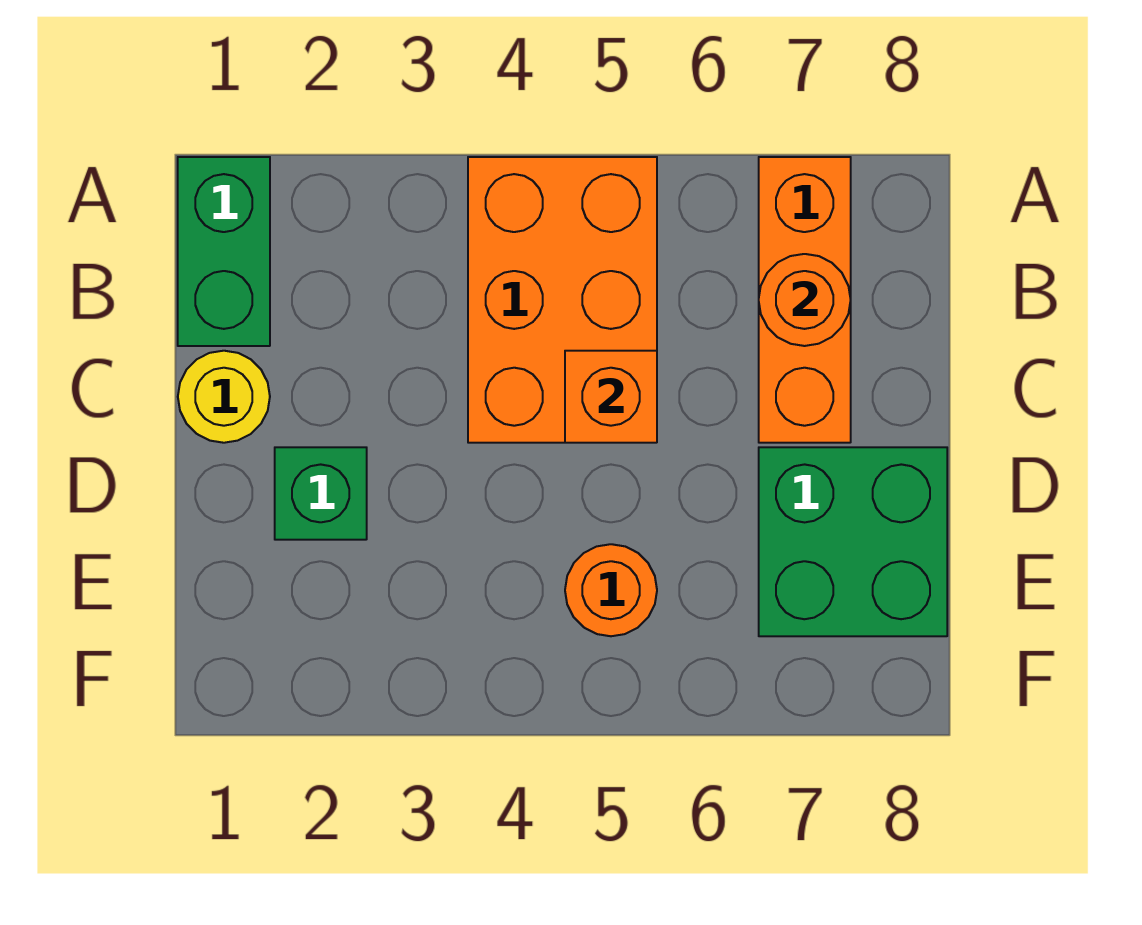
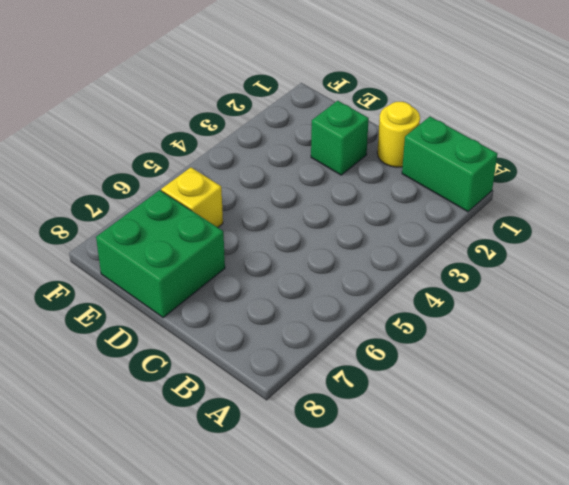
yellow brick E6 level 1 -> none
none -> orange brick A4:C5 level 1
none -> orange brick A7:C7 level 1

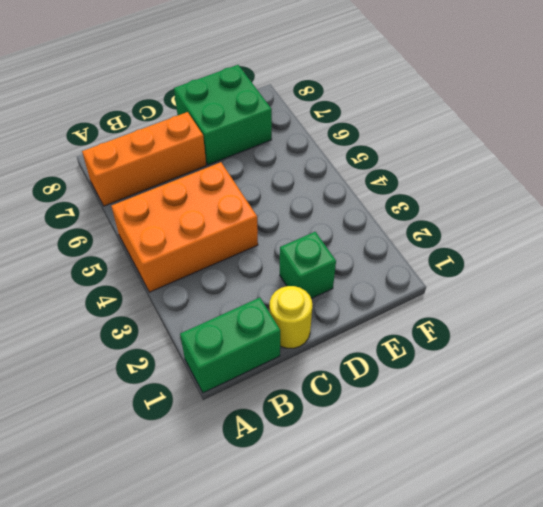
none -> orange round brick E5 level 1
none -> orange round brick B7 level 2

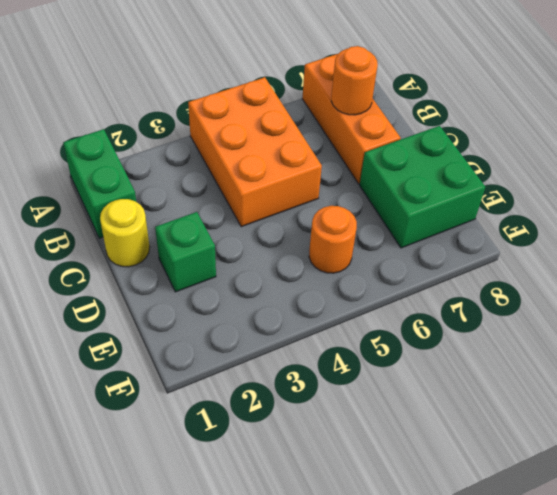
none -> orange brick C5 level 2

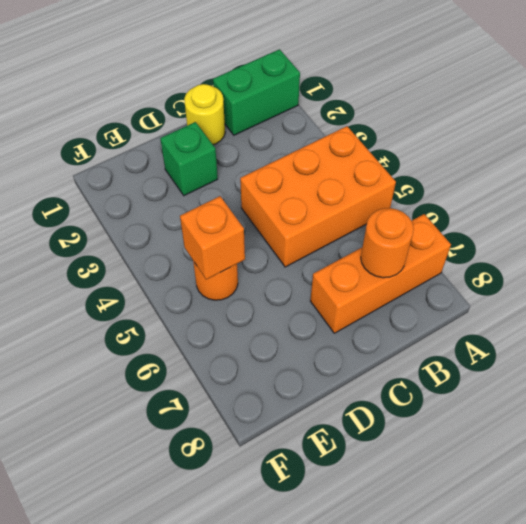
orange brick E5 level 2 -> orange brick C5 level 2
none -> green brick D7:E8 level 1

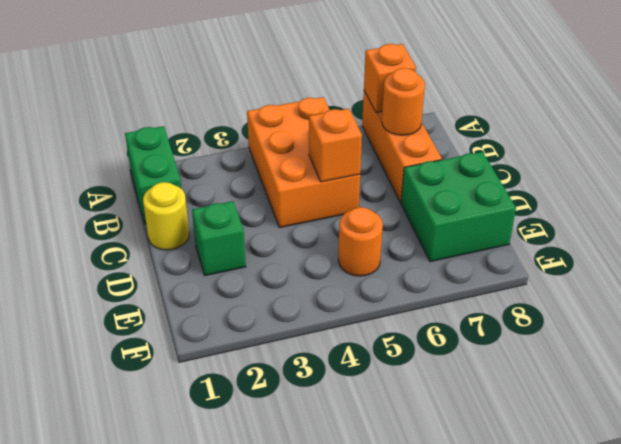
orange brick A7 level 2 -> none

